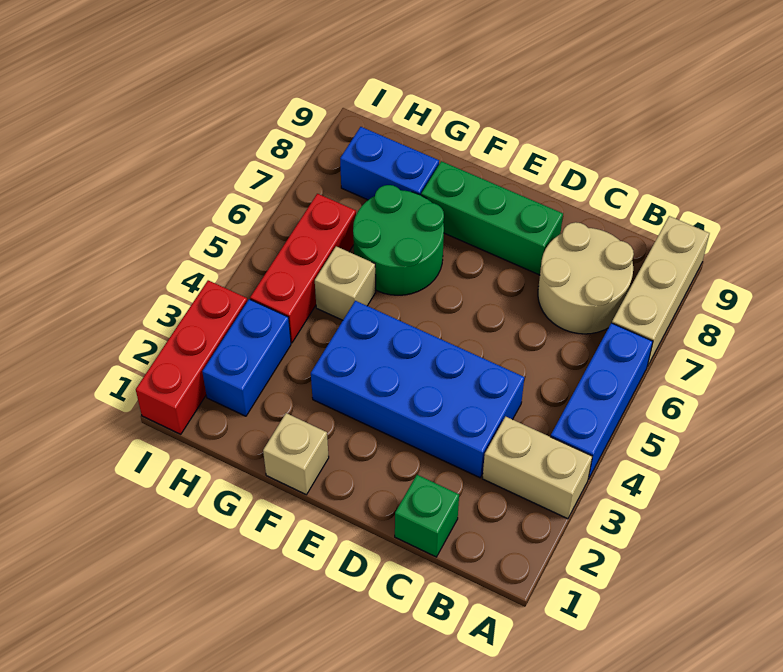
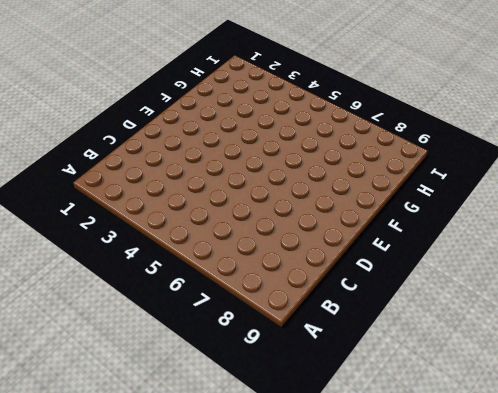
none -> tan brick A3:B3 level 1
none -> blue brick A4:A6 level 1
none -> tan brick A7:A9 level 1

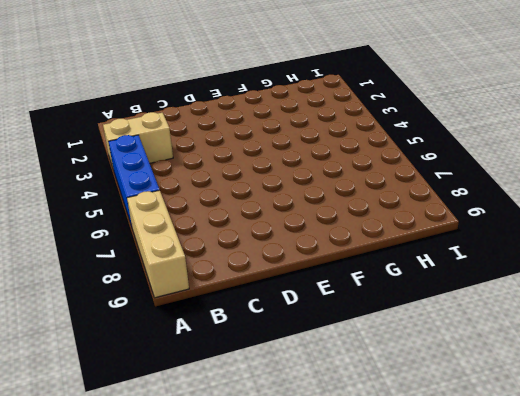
none -> tan round brick B7:C8 level 1
none -> green brick C1 level 1
none -> blue brick C3:F4 level 1

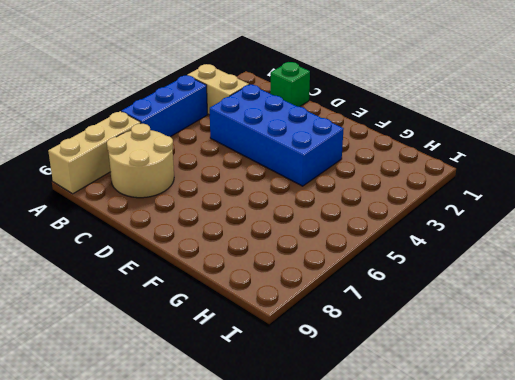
none -> green brick D8:F8 level 1
none -> tan brick F1 level 1
none -> green round brick F6:G7 level 1

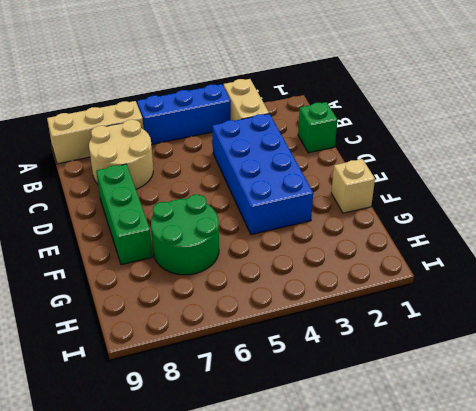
none -> tan brick G5 level 1
none -> blue brick G8:H8 level 1
none -> blue brick H2:H3 level 1

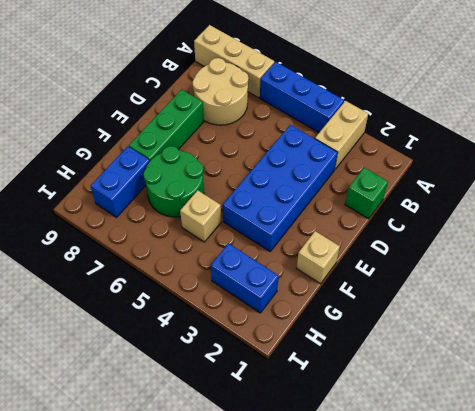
none -> red brick H4:H6 level 1
none -> red brick I1:I3 level 1

